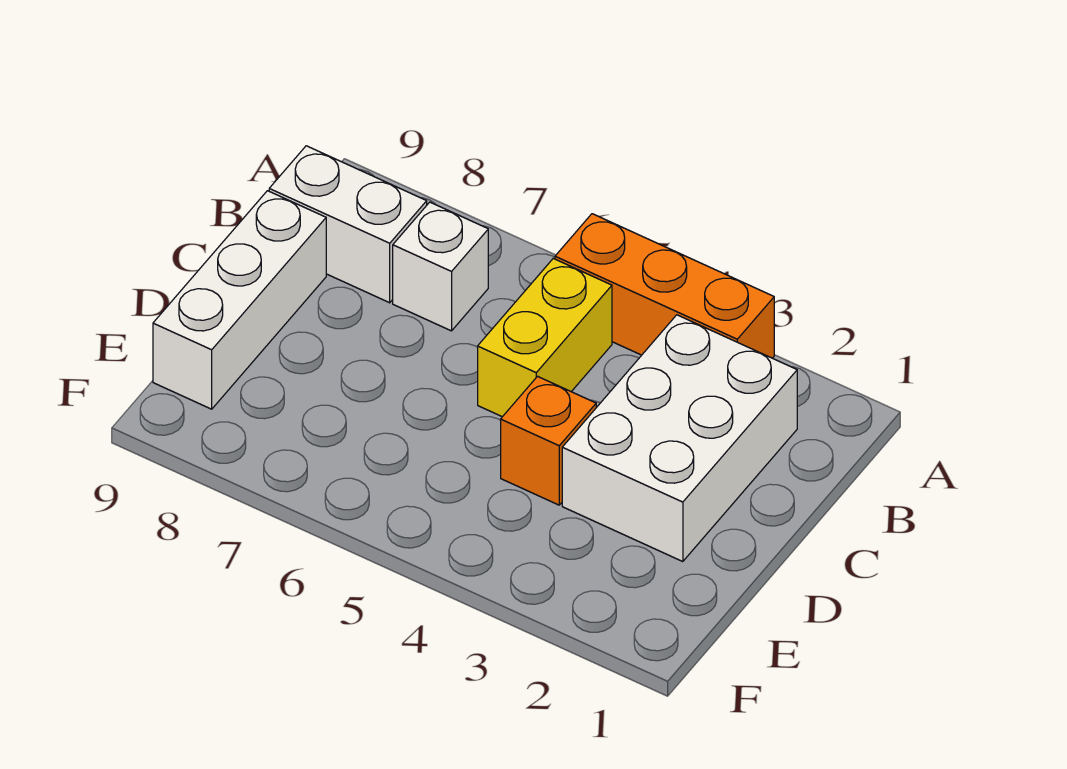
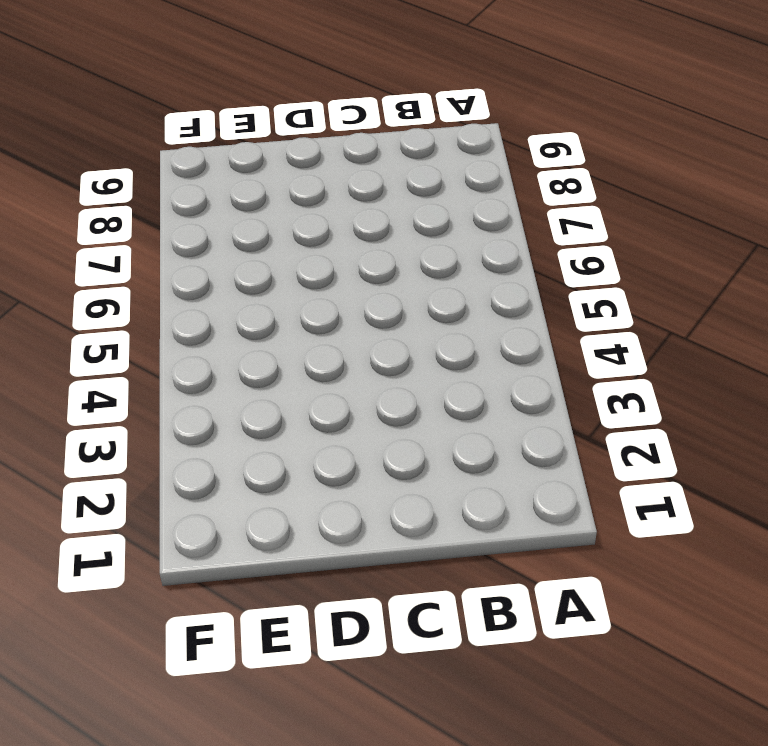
none -> orange brick A3:A5 level 1
none -> white brick B2:D3 level 1

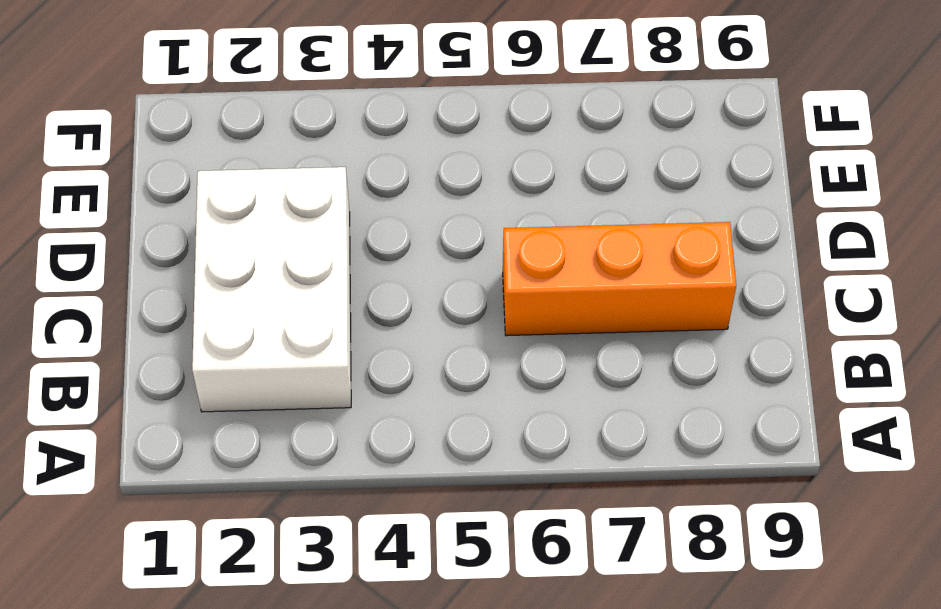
orange brick C6:C8 level 1 -> orange brick A3:A5 level 1
none -> yellow brick B5:C5 level 1
none -> white brick B7 level 1

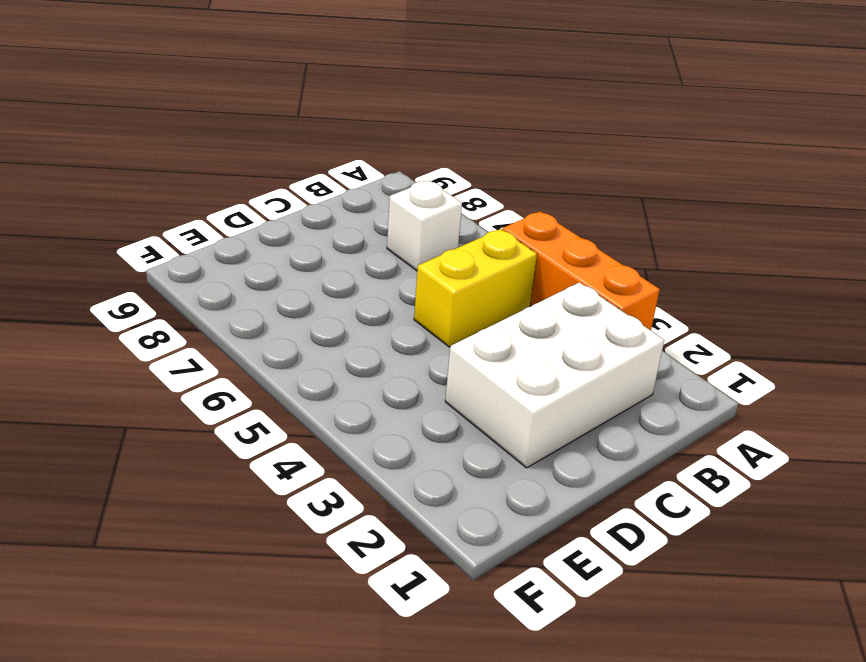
none -> white brick B8:B9 level 1
none -> white brick C9:E9 level 1

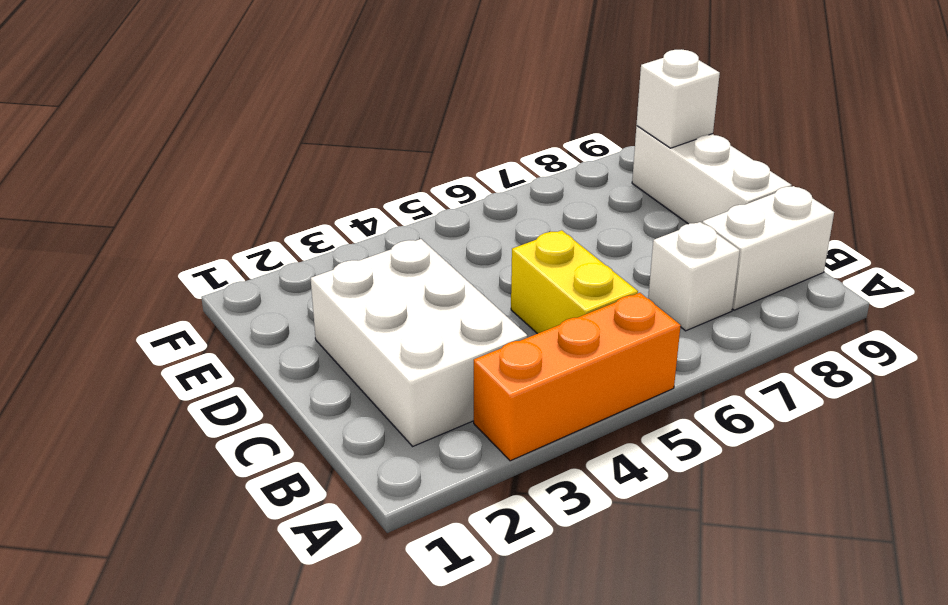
white brick E9 level 2 -> none
none -> orange brick D4 level 1

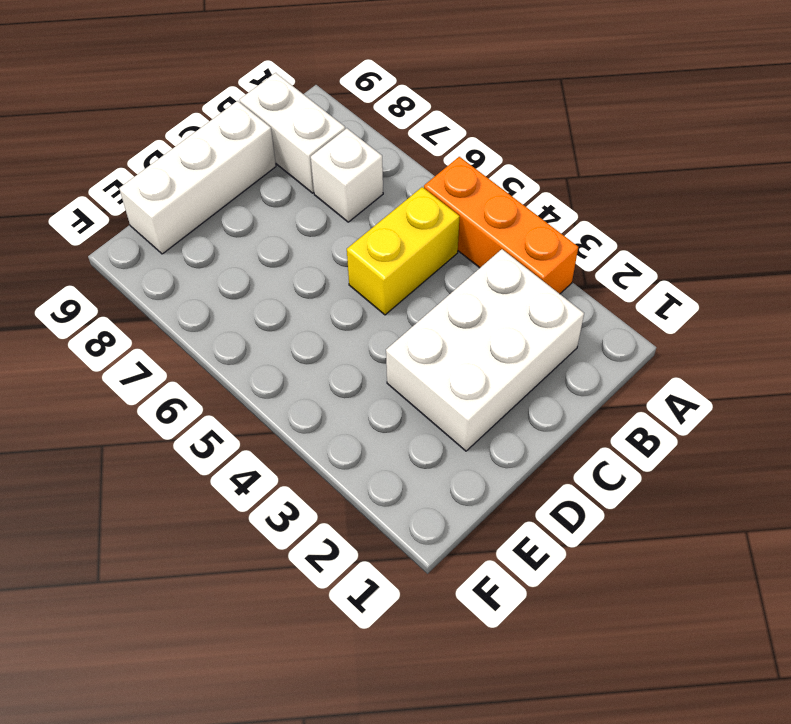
none -> orange brick D4 level 1

